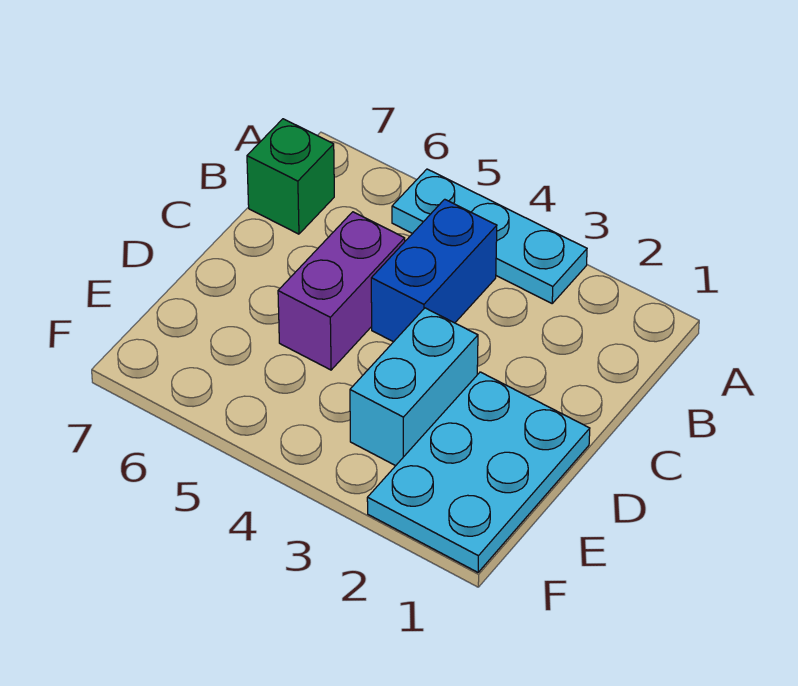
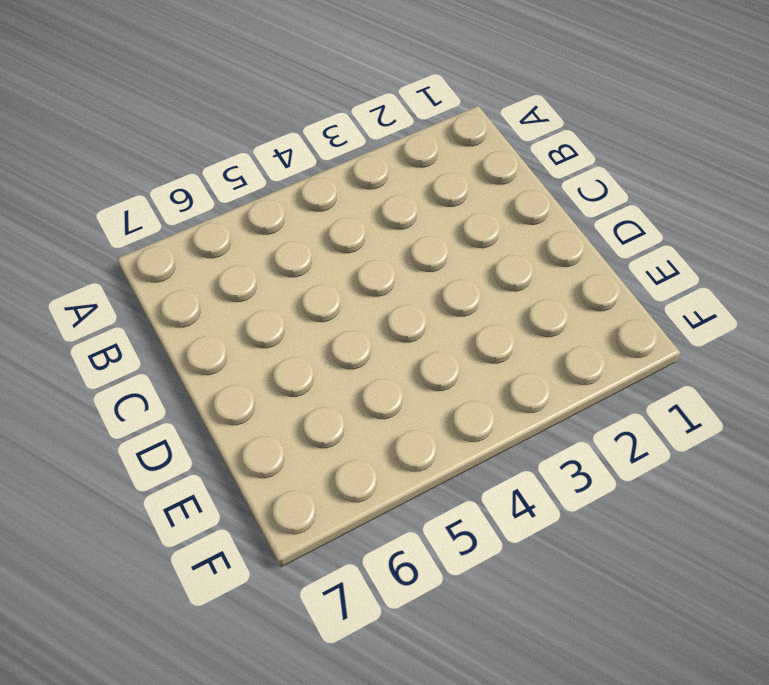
none -> cyan plate A3:A5 level 1
none -> blue brick B4:C4 level 1

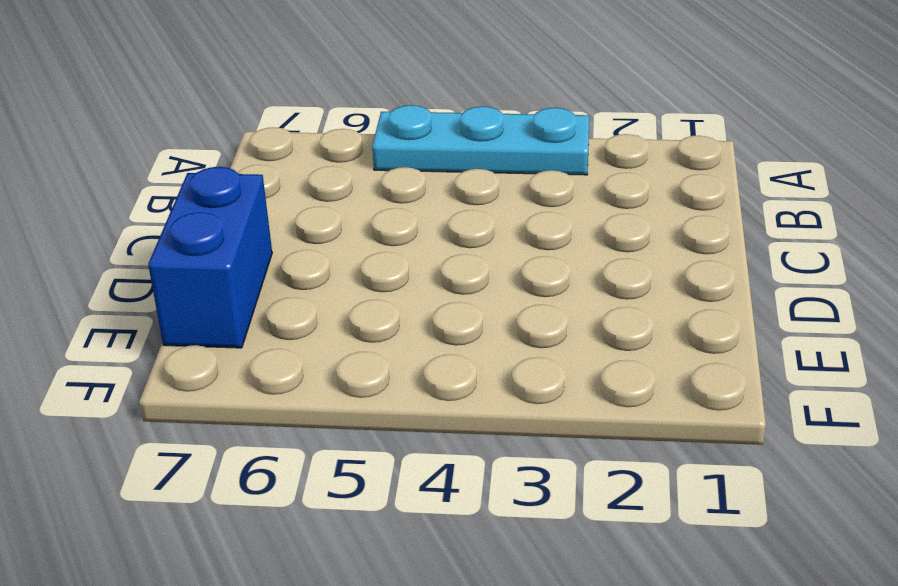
blue brick D7:E7 level 1 -> blue brick B4:C4 level 1
none -> green brick B7 level 1
none -> purple brick C5:D5 level 1

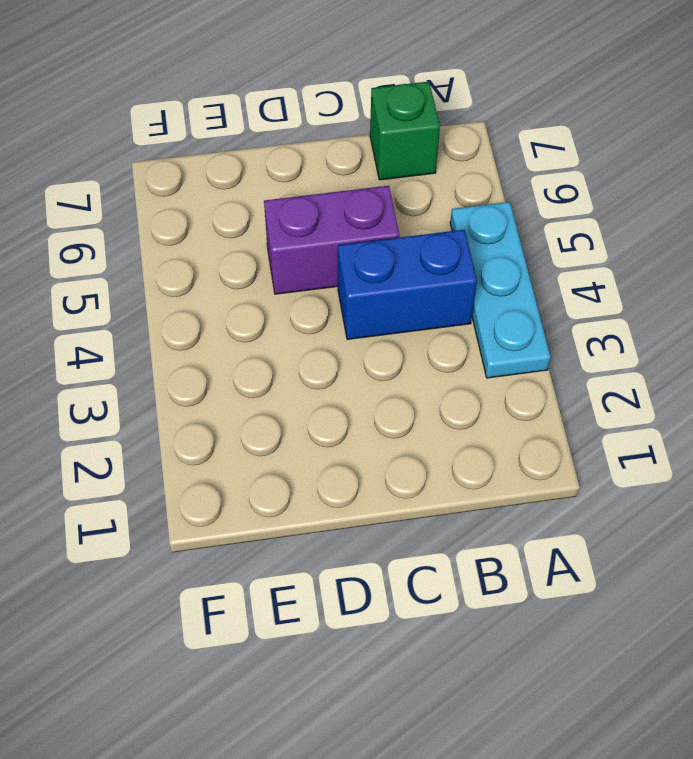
none -> cyan plate D1:F2 level 1
none -> cyan brick D3:E3 level 1

